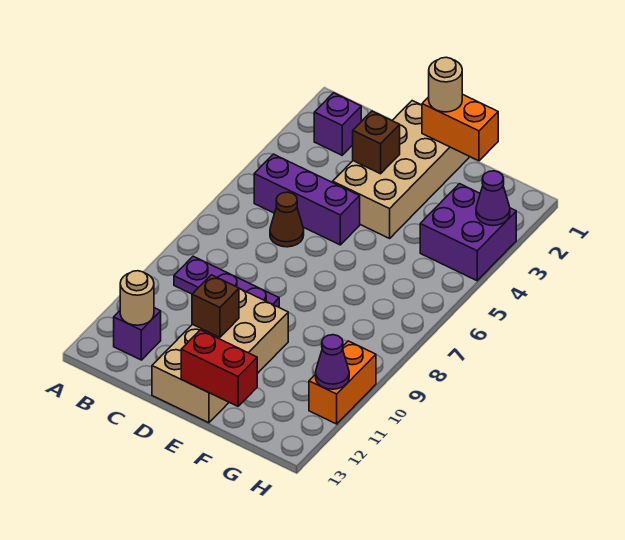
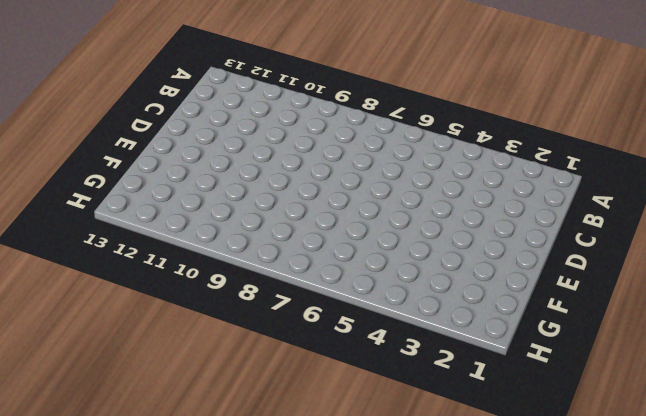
none -> purple brick B2 level 1
none -> purple brick B5:D5 level 1
none -> purple plate B9:D9 level 1

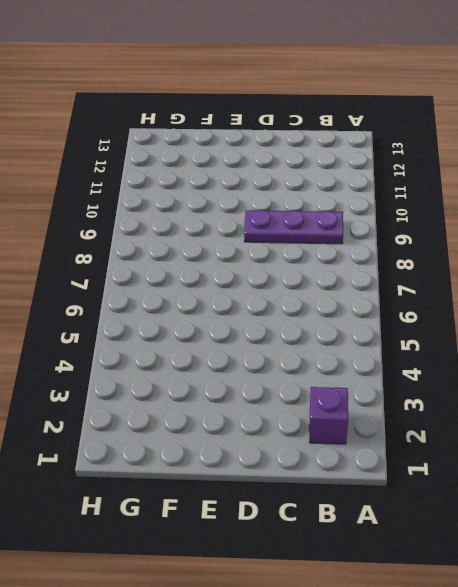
none -> purple brick B5:D5 level 1
none -> purple brick B12 level 1
none -> brown cone C6 level 1

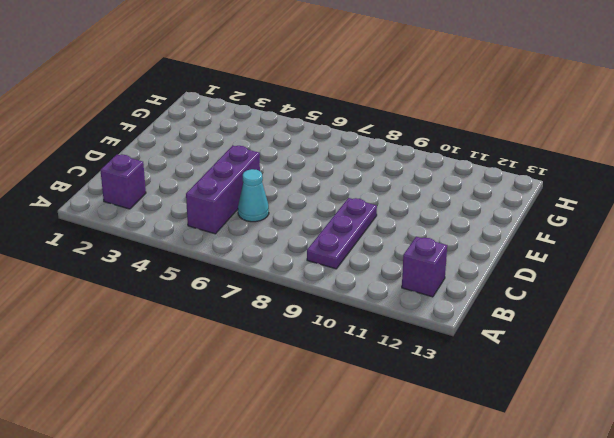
cyan cone C6 level 1 -> brown cone C6 level 1
none -> tan brick D1:E4 level 1
none -> tan brick D10:E13 level 1
none -> purple brick G3:H4 level 1

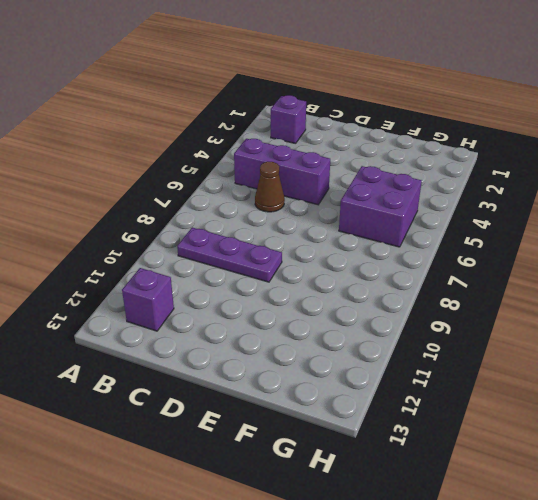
purple brick F5:G6 level 1 -> purple brick G3:H4 level 1
none -> tan brick D1:E4 level 1
none -> tan brick D10:E13 level 1
none -> orange brick H10:H11 level 1

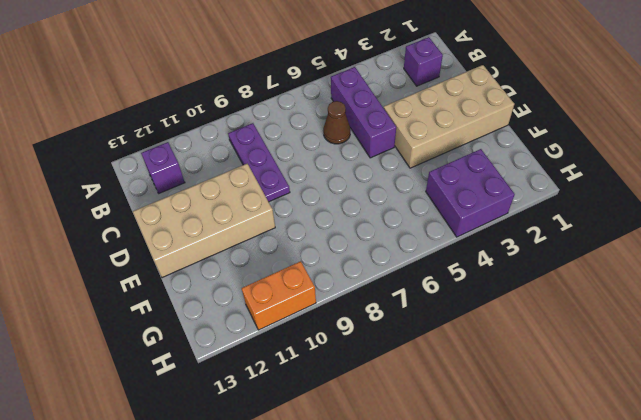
none -> tan round brick B12 level 2
none -> brown brick D3 level 2
none -> brown brick D11 level 2

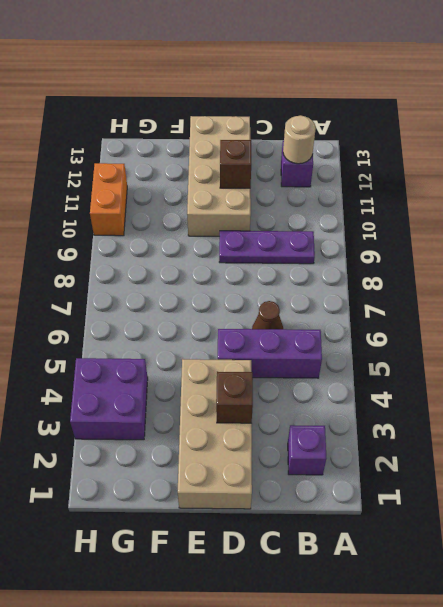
none -> orange brick E1:F1 level 2
none -> red brick E13:F13 level 2
none -> purple cone H3 level 2

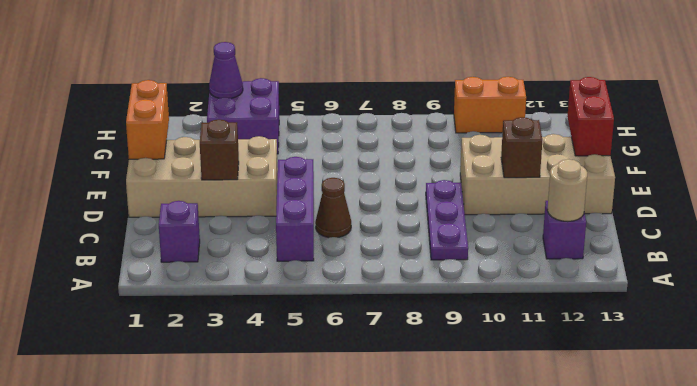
none -> purple cone H11 level 2
none -> tan round brick E1 level 3

